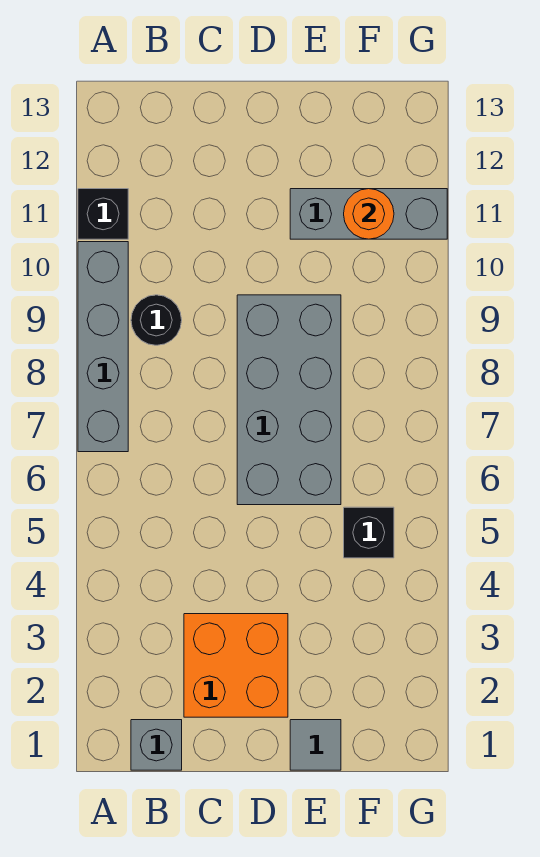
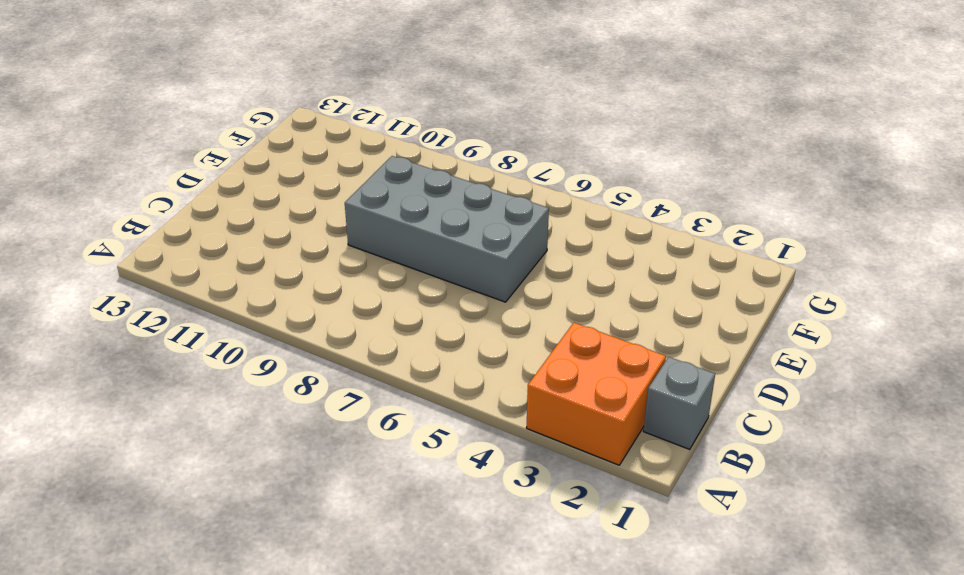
orange brick A2:B3 level 1 -> orange brick C2:D3 level 1
none -> grey brick A7:A10 level 1
none -> black brick A11 level 1

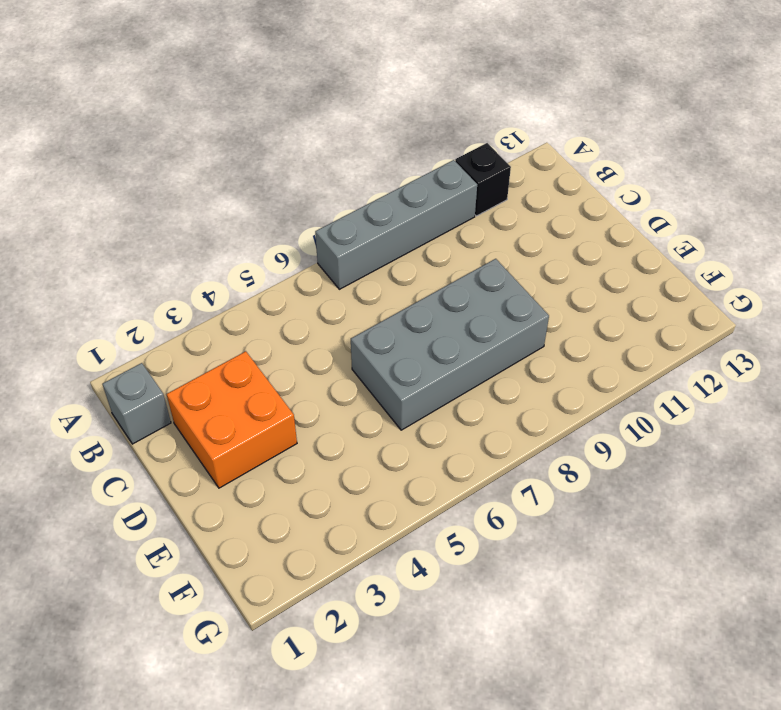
none -> black round brick B9 level 1
none -> grey tile E1 level 1

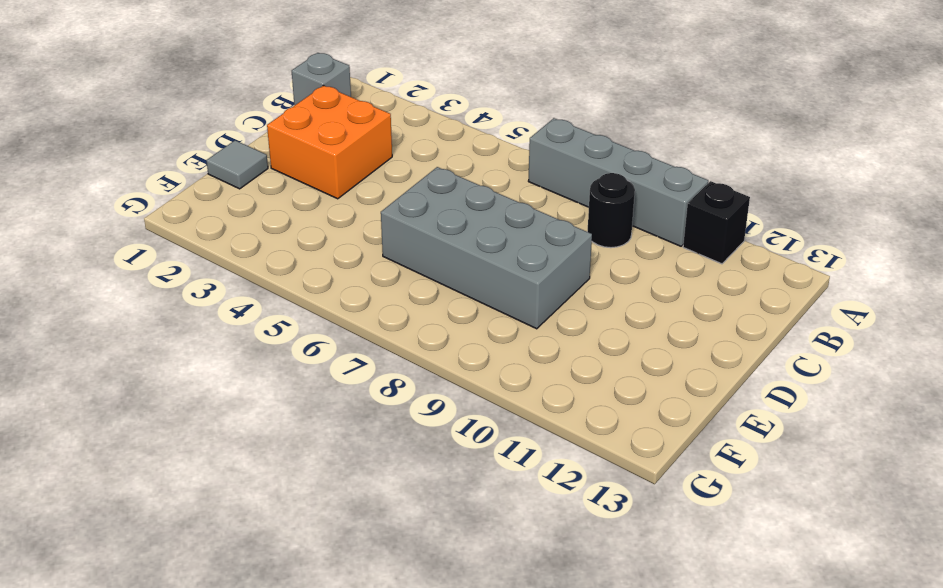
none -> grey brick E11:G11 level 1
none -> black brick F5 level 1

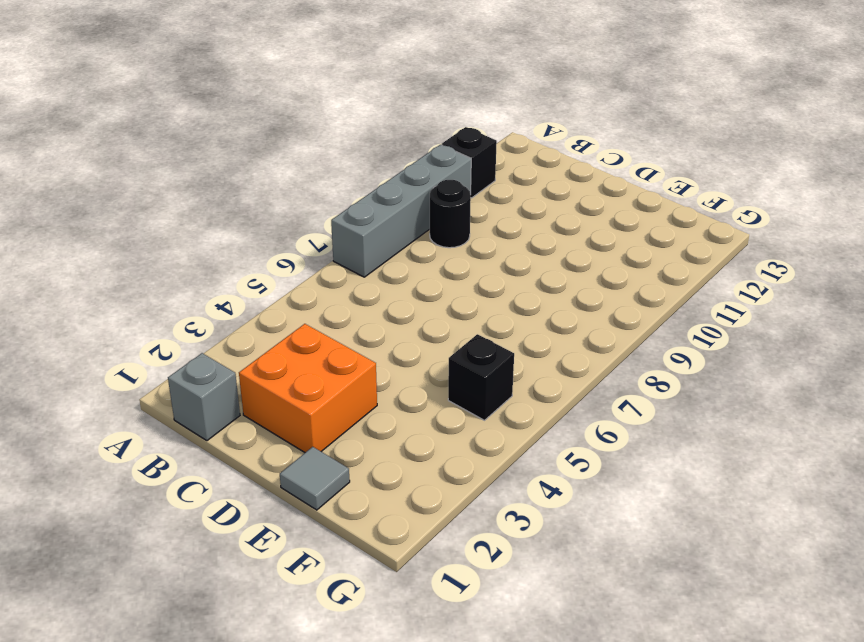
none -> grey brick D6:E9 level 1
none -> grey brick E11:G11 level 1

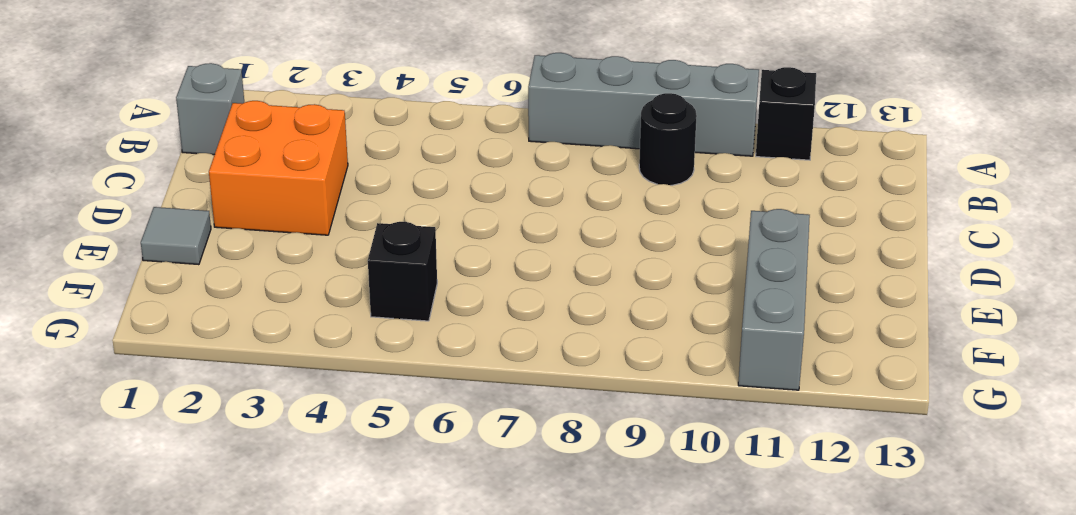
none -> grey brick D6:E9 level 1
none -> orange round brick F11 level 2

